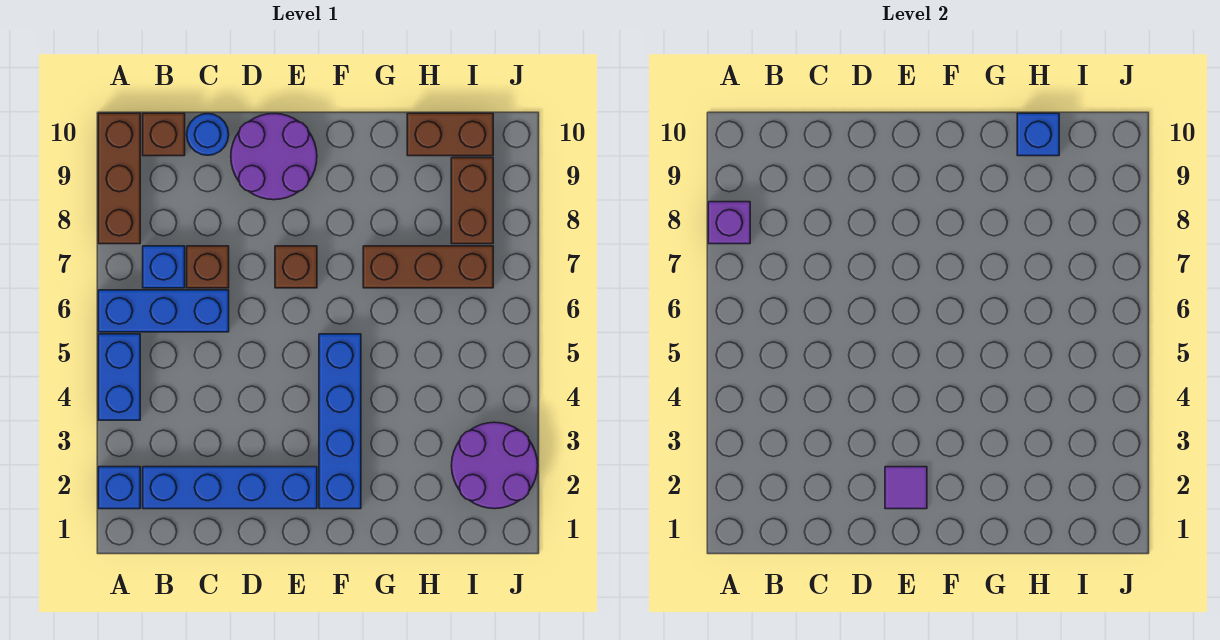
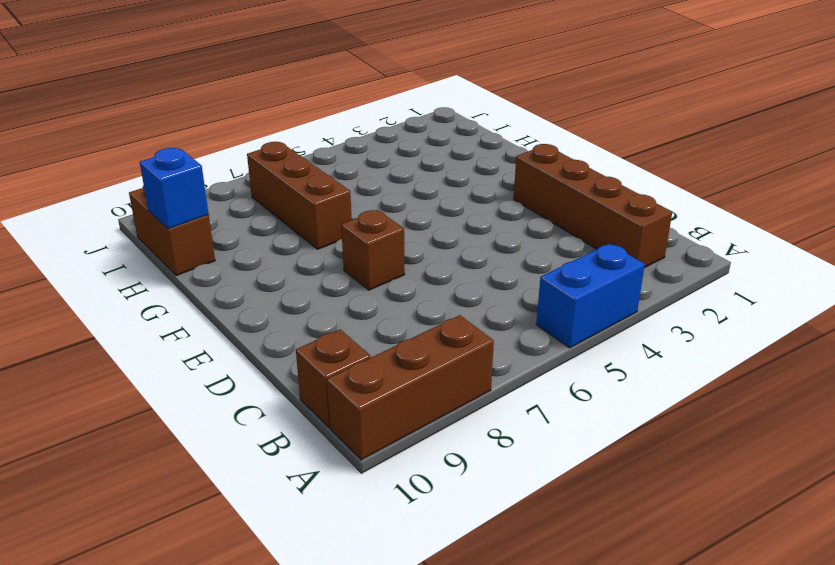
brown brick B2:E2 level 1 -> blue brick B2:E2 level 1
none -> blue brick A2 level 1
none -> blue brick A6:C6 level 1
none -> blue brick B7 level 1

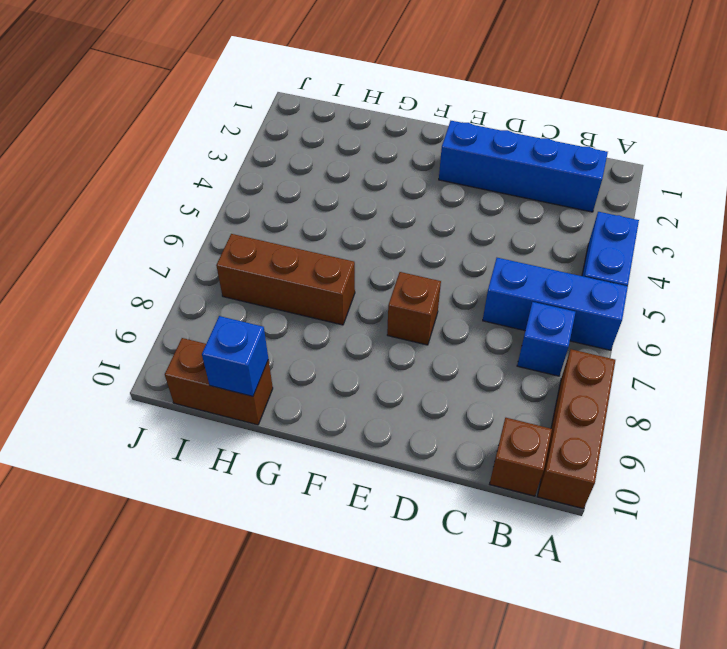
none -> blue brick A2 level 1
none -> brown brick C7 level 1
none -> blue round brick C10 level 1

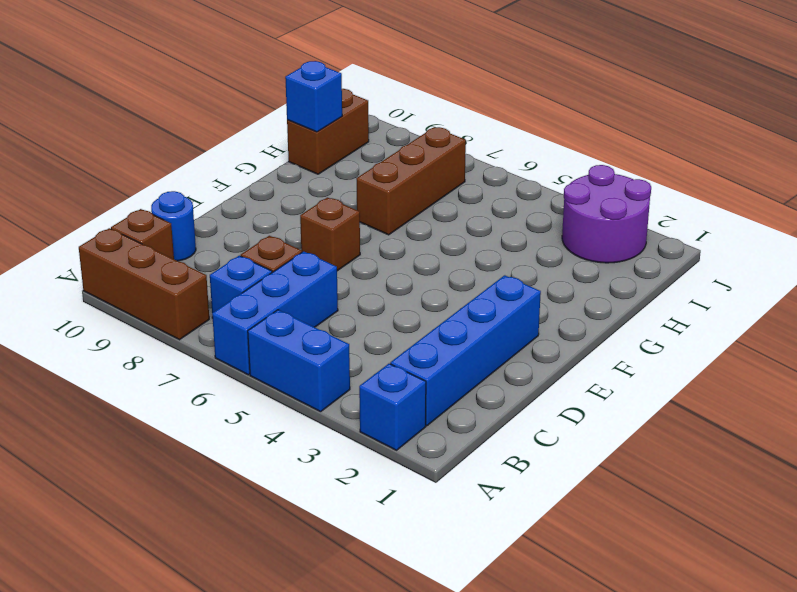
none -> purple round brick D9:E10 level 1
none -> blue brick F2:F5 level 1
none -> brown brick I8:I9 level 1

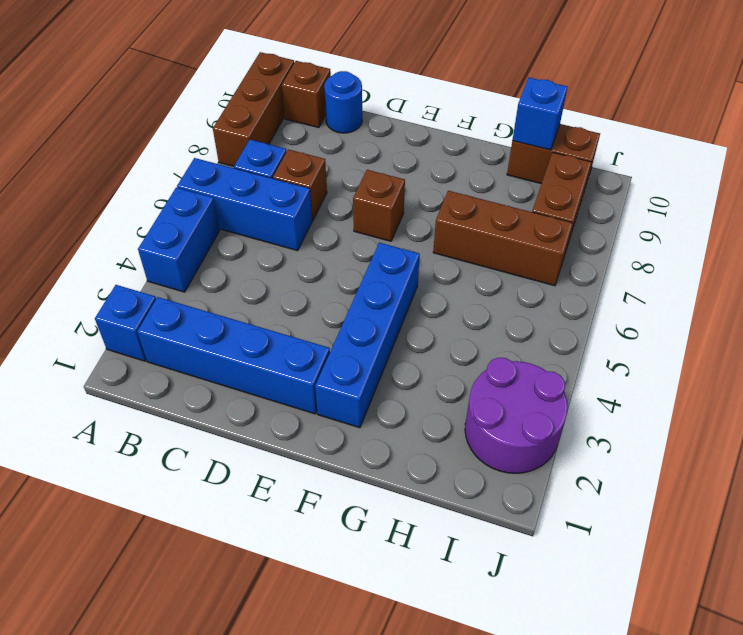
none -> purple round brick D9:E10 level 1
none -> purple brick A8 level 2
none -> purple tile E2 level 2

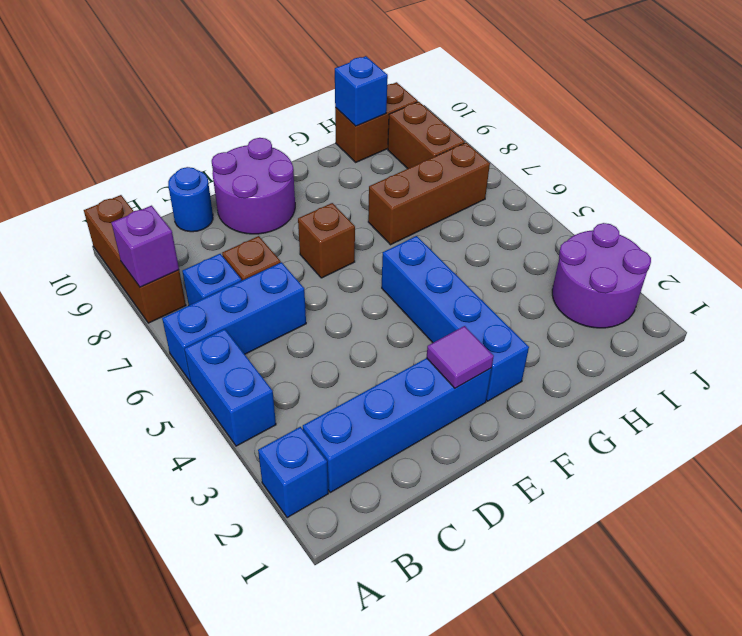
none -> brown brick B10 level 1

